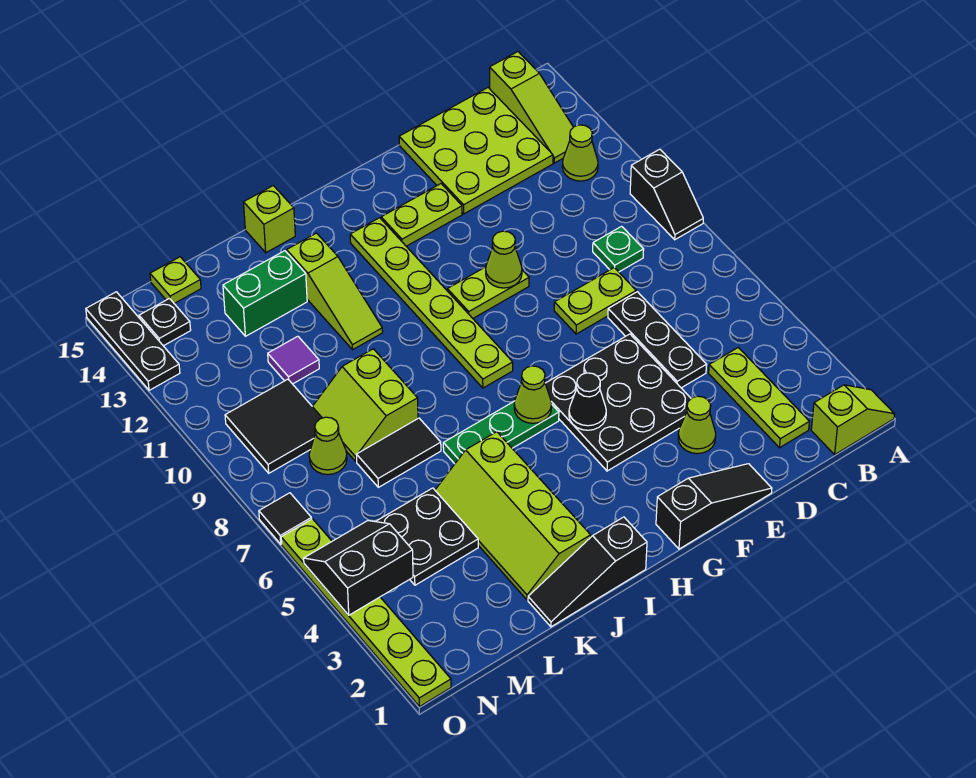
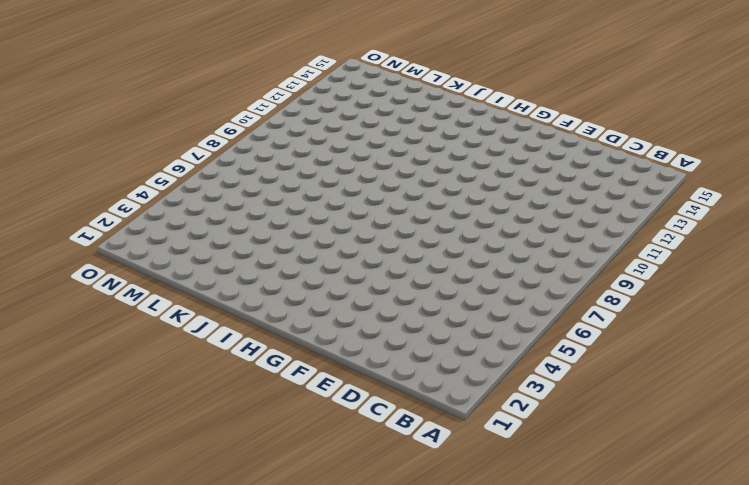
none -> lime slope A1:B1 level 1 top B
none -> black slope A9:A10 level 1 top 10
none -> lime cone B12 level 1
none -> lime slope B13:B15 level 1 top 15

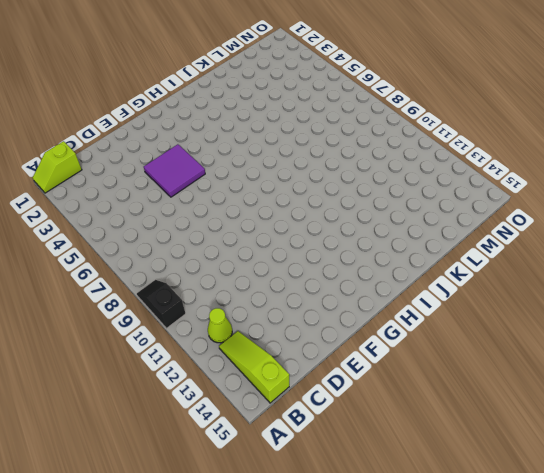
purple tile E4:F5 level 1 -> black plate E4:G6 level 1
none -> lime plate C2:C4 level 1
none -> green plate C9 level 1
none -> lime plate C13:E15 level 1
none -> black plate D5:D7 level 1

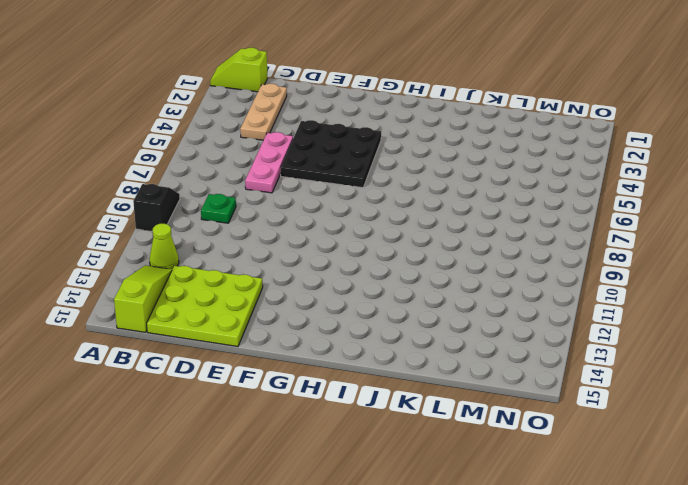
tan plate C2:C4 level 1 -> lime plate C2:C4 level 1
pink plate D5:D7 level 1 -> black plate D5:D7 level 1
none -> lime plate D8:E8 level 1
none -> black slope E1:G1 level 1 top G
none -> lime cone E3 level 1
none -> lime plate F10:G10 level 1

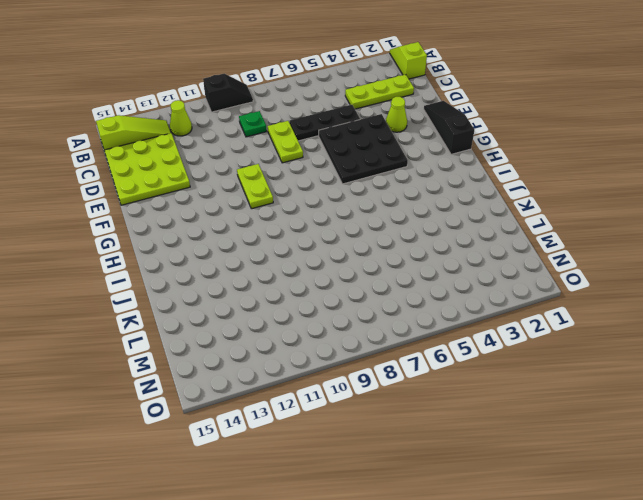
none -> lime plate F13:G13 level 1
none -> green plate H6:J6 level 1
none -> lime plate H8:H13 level 1
none -> black slope I1:K1 level 1 top I

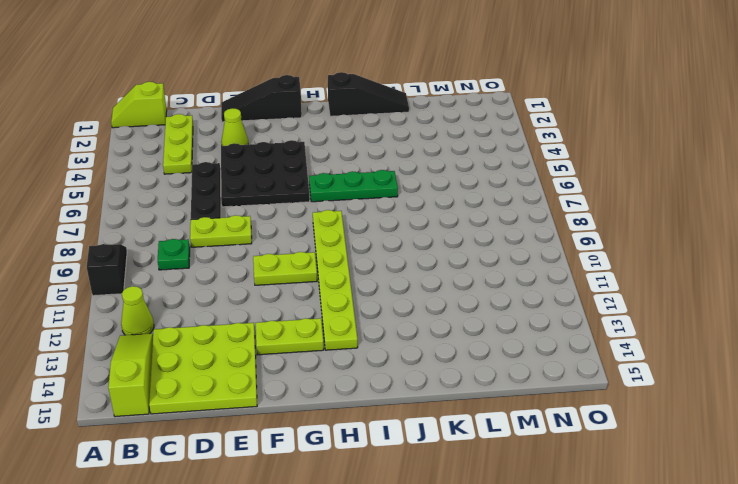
none -> lime slope J2:K5 level 1 top J
none -> lime slope J11:J13 level 1 top 13
none -> lime brick J15 level 1
none -> black tile K7:L7 level 1

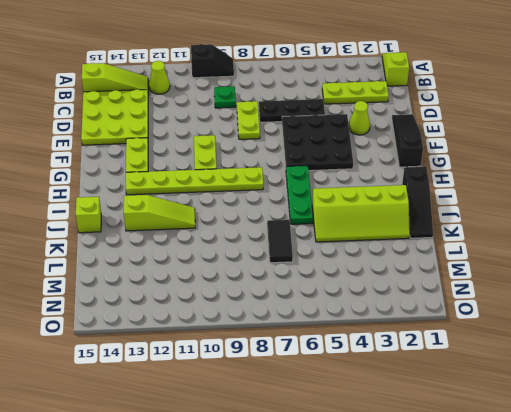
none -> lime slope K8:L9 level 1 top K
none -> green brick K13:L13 level 1
none -> black plate L4:M5 level 1
none -> purple tile L11 level 1

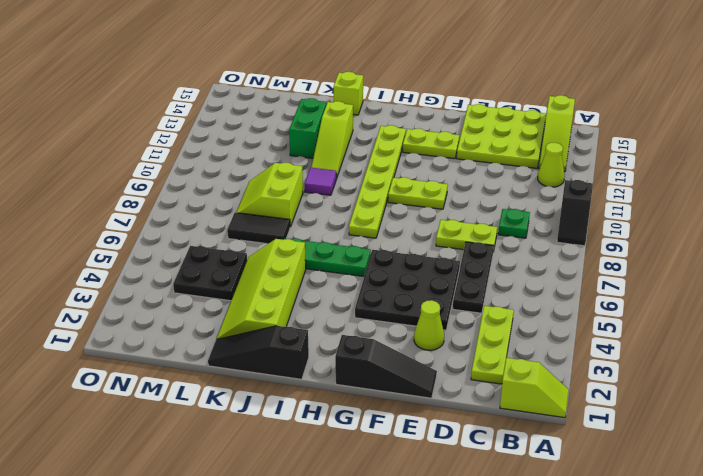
purple tile J10 level 1 -> purple tile L11 level 1
green brick K12:K13 level 1 -> green brick K13:L13 level 1
none -> lime cone M8 level 1
none -> black tile M9:N10 level 1
none -> lime plate M15 level 1
none -> black plate N14 level 1

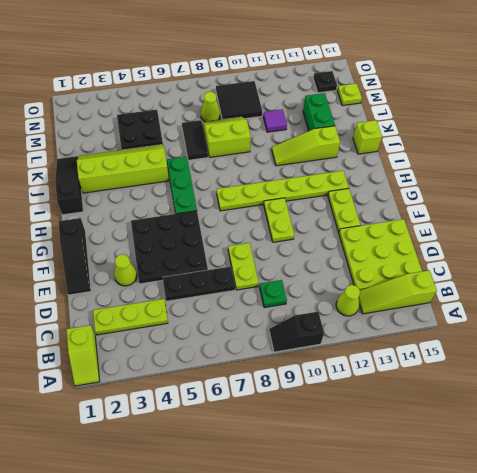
none -> lime plate O1:O6 level 1
none -> black tile O7 level 1
none -> black plate O13:O15 level 1
none -> lime cone F10 level 2

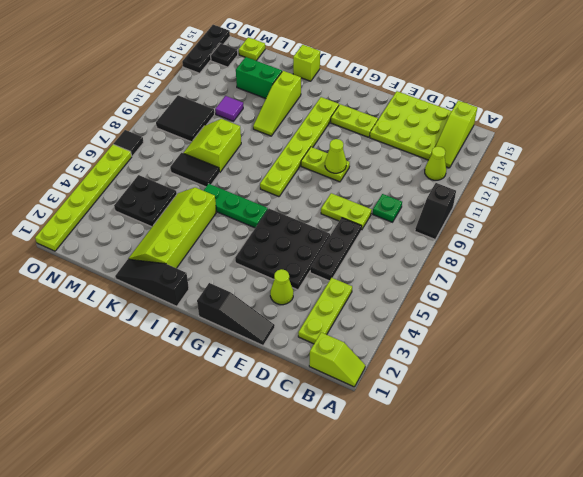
none -> lime cone M8 level 1
none -> black cone G5 level 2
none -> lime cone H6 level 2
none -> black slope N4:O5 level 2 top 4

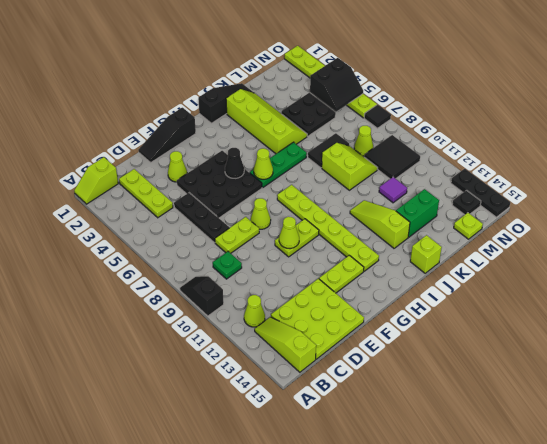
lime cone F8 level 1 -> none

